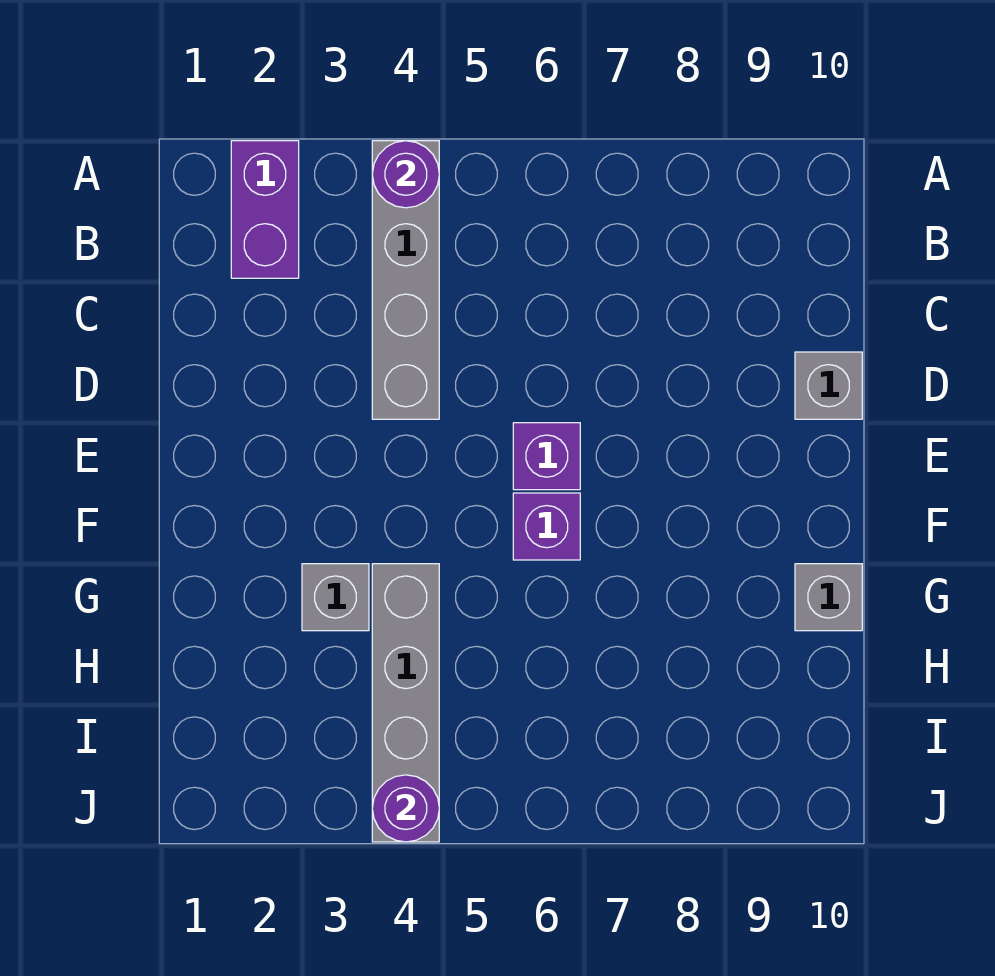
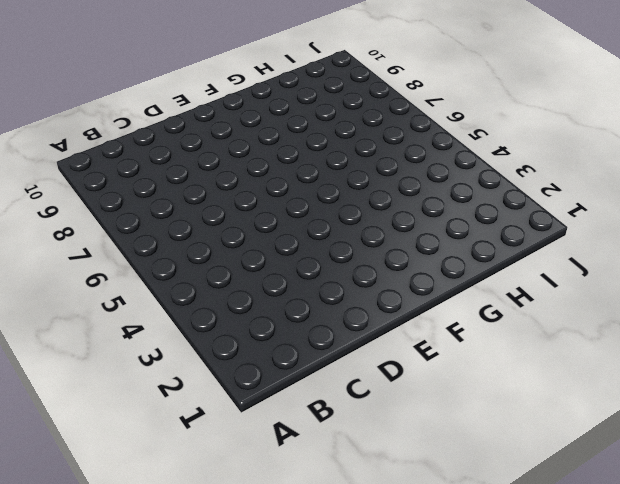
none -> purple brick A2:B2 level 1
none -> grey brick A4:D4 level 1

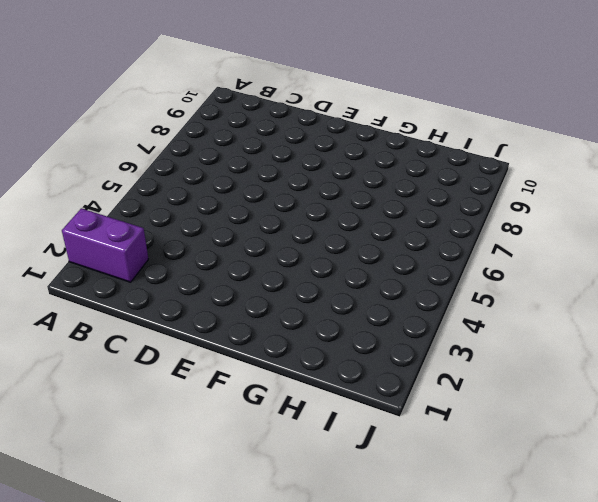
none -> grey brick A4:D4 level 1
none -> grey brick D10 level 1

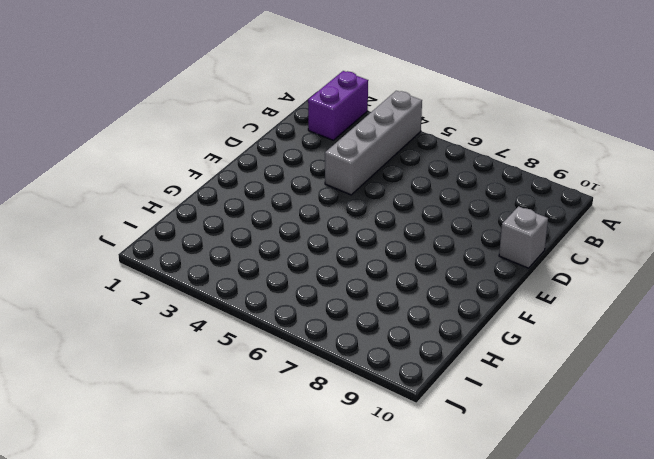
none -> purple brick E6 level 1
none -> purple brick F6 level 1

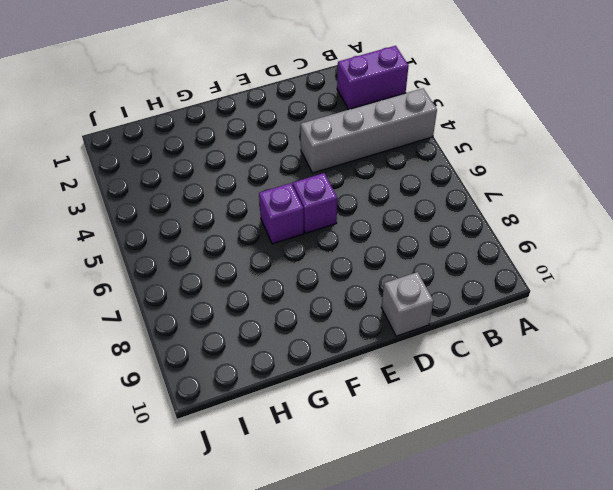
none -> grey brick G3 level 1
none -> grey brick G4:J4 level 1

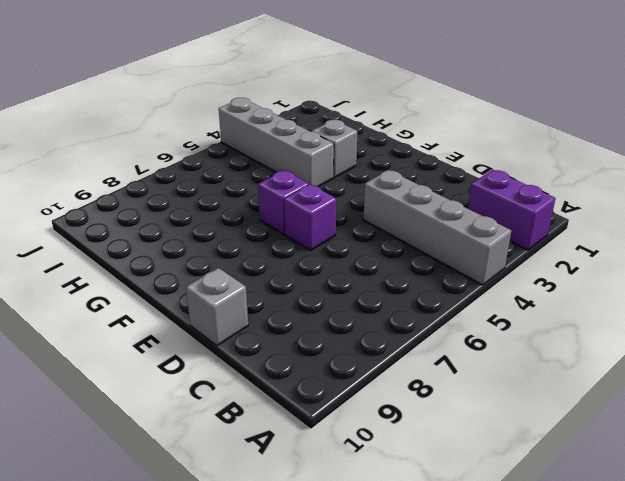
none -> grey brick G10 level 1
none -> purple round brick A4 level 2

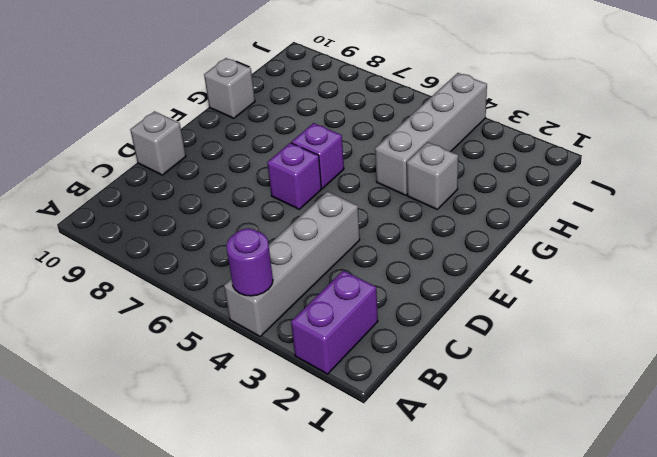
none -> purple round brick J4 level 2

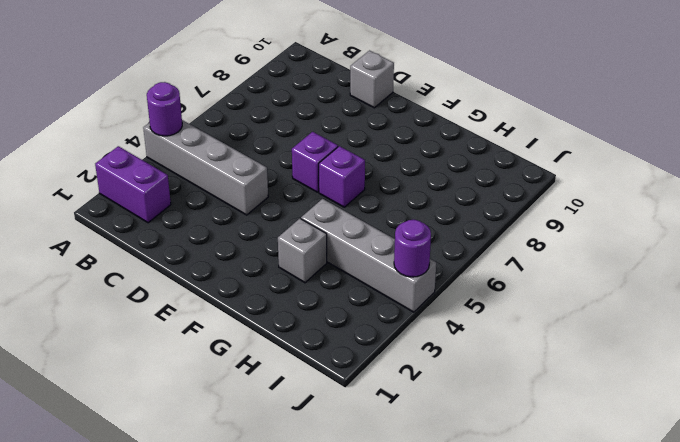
none -> grey brick G10 level 1

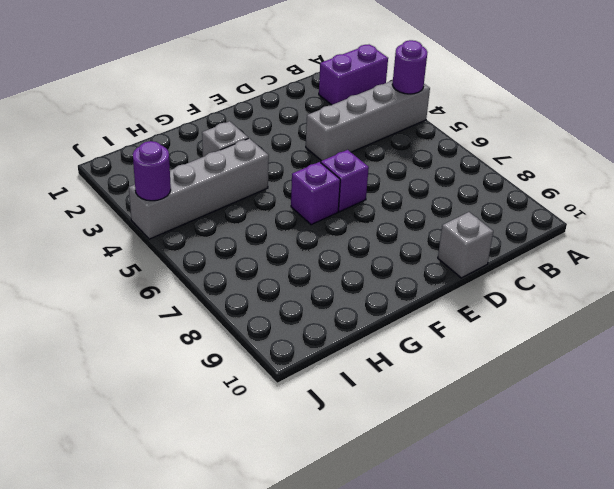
none -> grey brick G10 level 1

